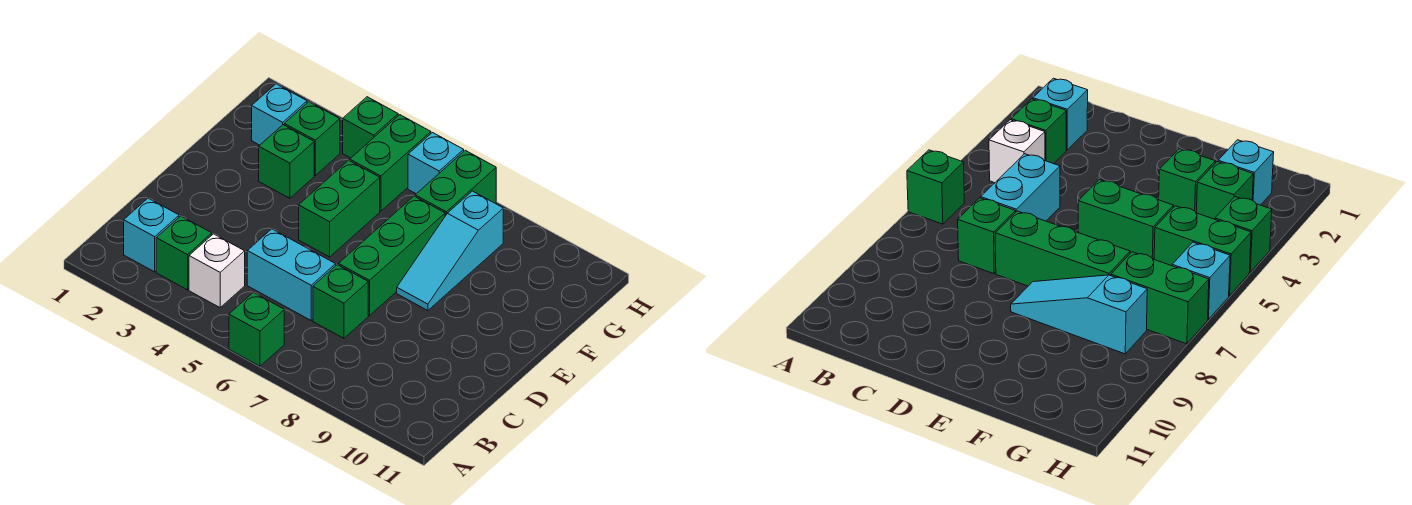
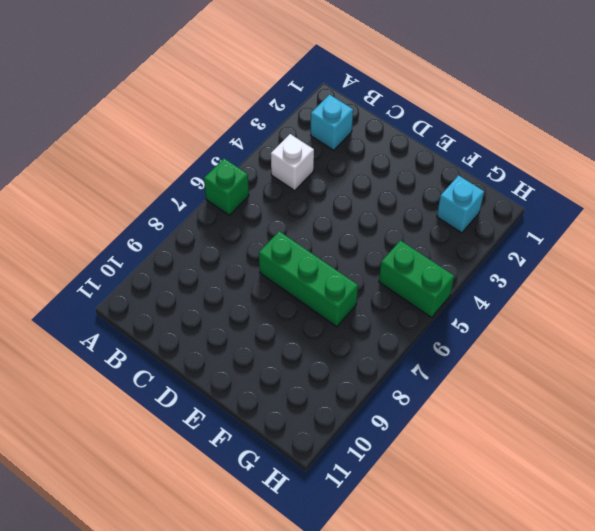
none -> green brick B3 level 1
none -> cyan brick C5:C6 level 1
none -> green brick C7 level 1

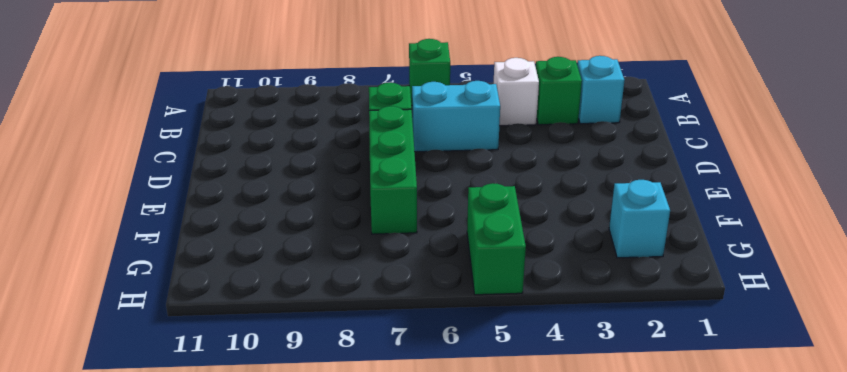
none -> green brick E5:F5 level 1
none -> cyan slope E8:G8 level 1 top G
none -> green brick F3 level 1

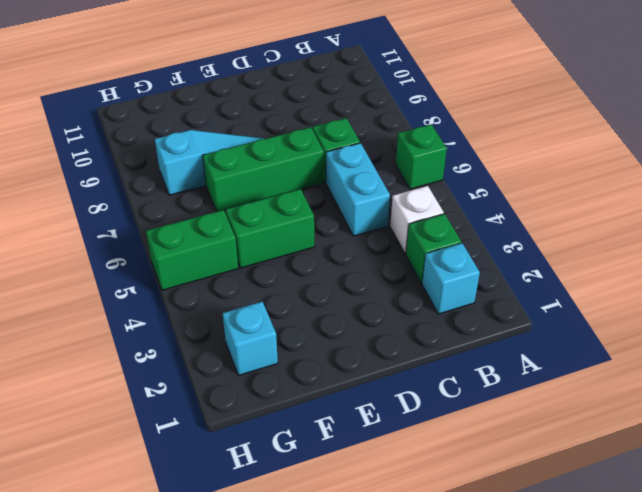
none -> green brick F3 level 1
none -> green brick G3 level 1
none -> green brick G7:H7 level 1

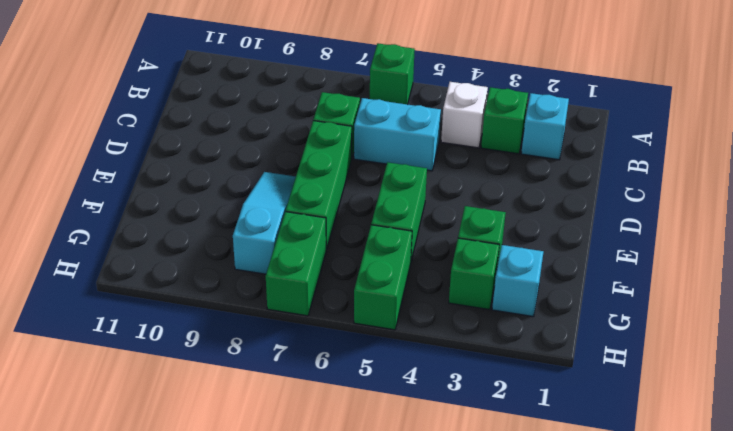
none -> green brick H4 level 1
none -> cyan brick H6 level 1

